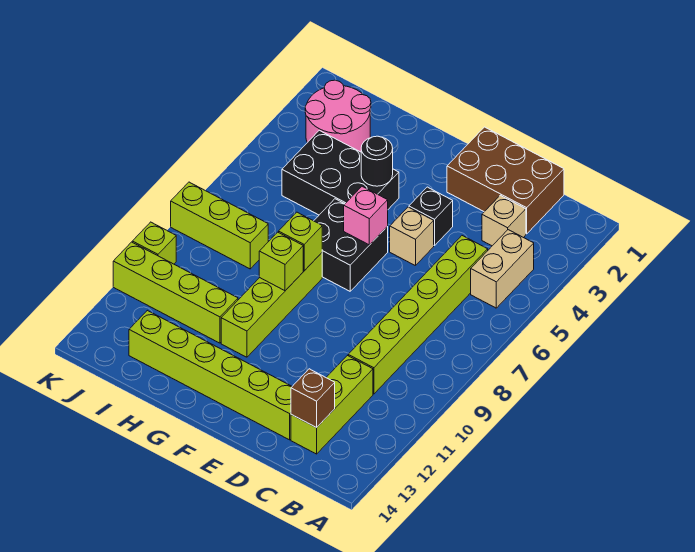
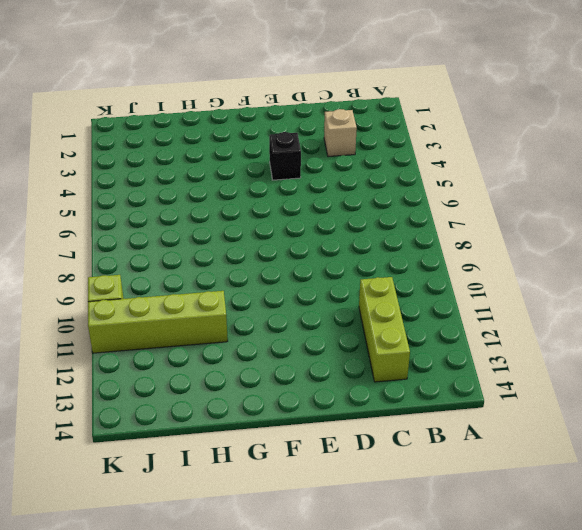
none -> tan brick B4:B5 level 1
none -> brown brick C1:E2 level 1
none -> lime brick C5:C10 level 1

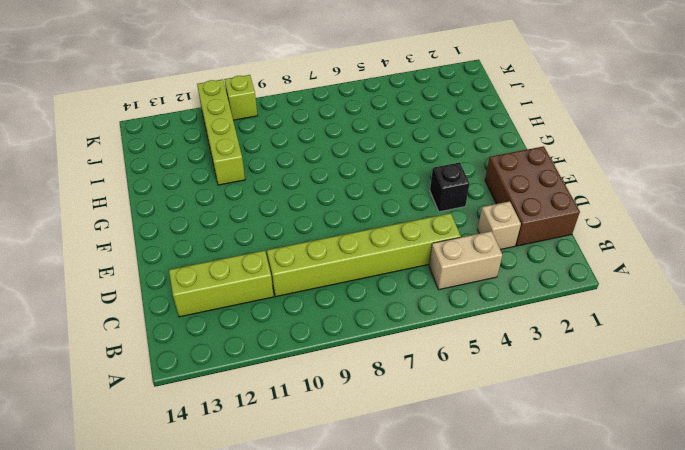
none -> lime brick D13:I13 level 1
none -> tan brick E5 level 1
none -> black brick F6:G7 level 1

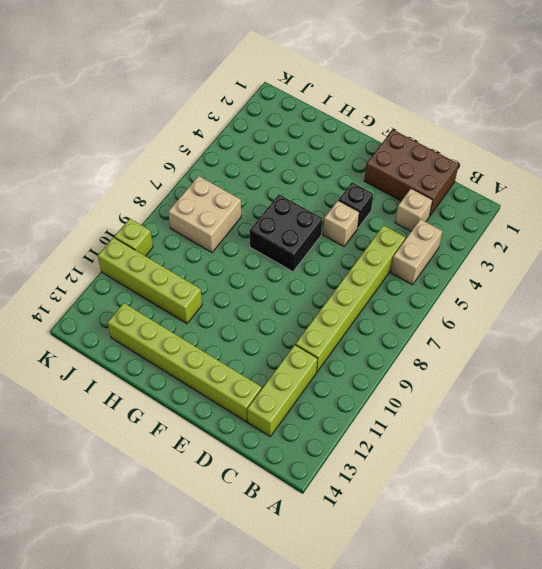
tan brick I7:J8 level 1 -> lime brick I8:K8 level 1
none -> black brick G4:I5 level 1
none -> lime brick G8:G11 level 1
none -> pink round brick I2:J3 level 1

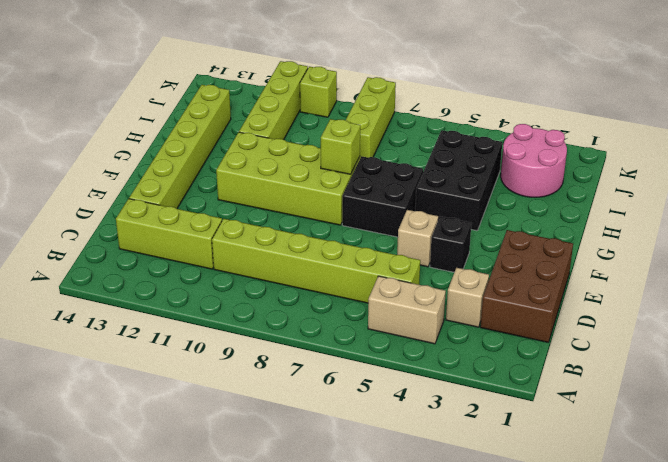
lime brick F8:G11 level 1 -> lime brick G8:G11 level 1
none -> brown brick C13 level 2
none -> pink brick F6 level 2
none -> black round brick G4 level 2

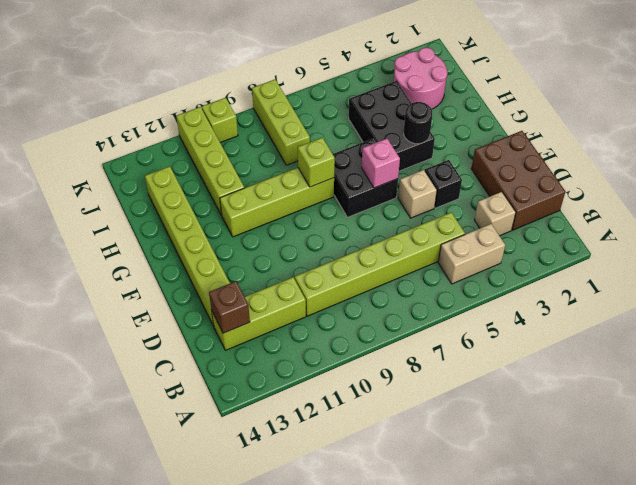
none -> lime brick G9 level 2

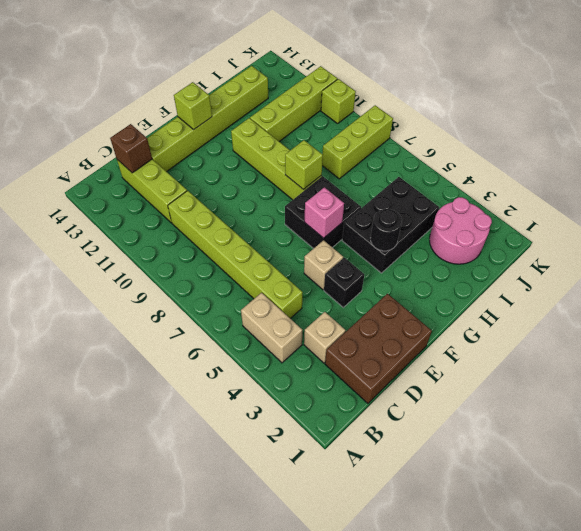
lime brick F13 level 2 -> lime brick G9 level 2

